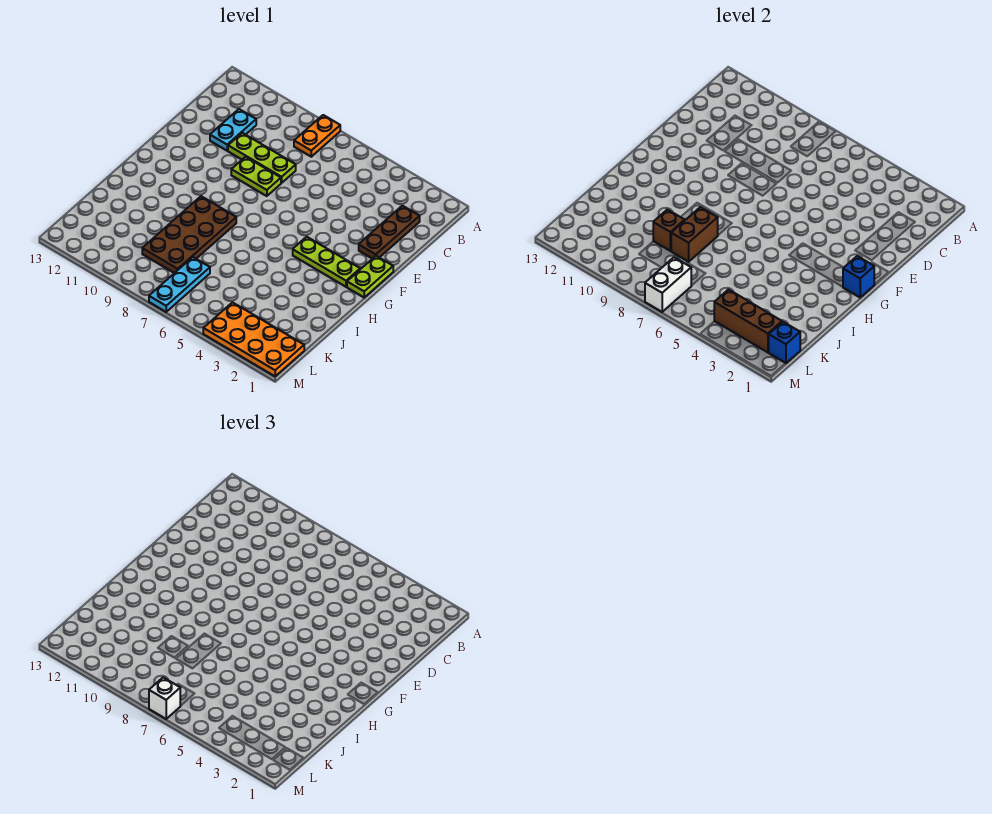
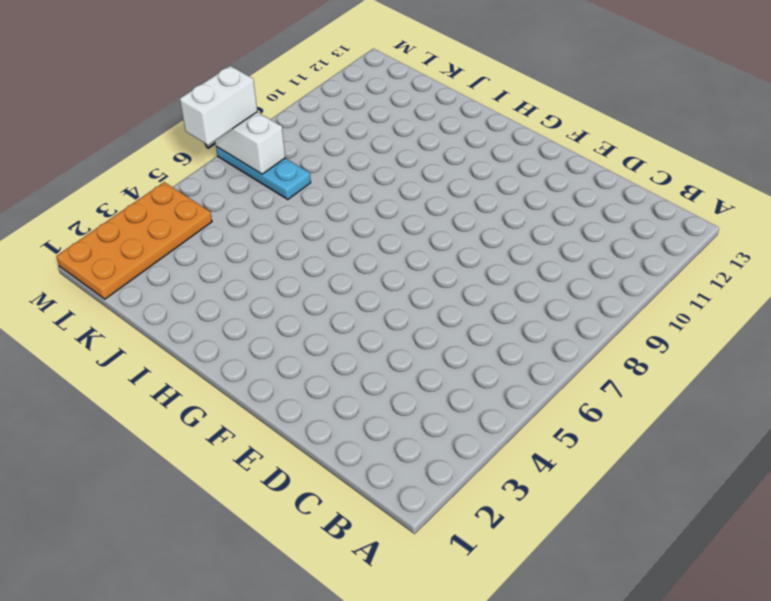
white brick M6:M7 level 3 -> white brick M7 level 3
none -> orange plate A8:B8 level 1
none -> brown plate C2:E2 level 1
none -> cyan plate C11:D11 level 1

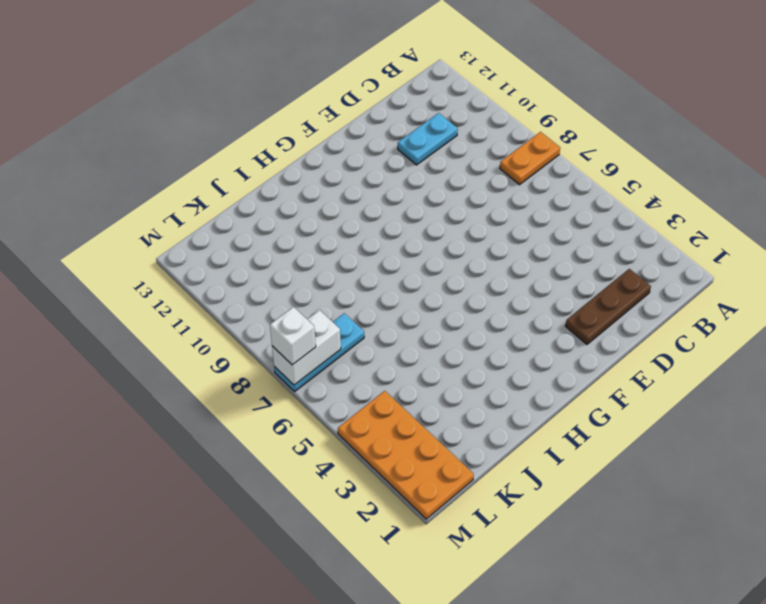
none -> lime plate D8:D10 level 1
none -> lime plate E8:E9 level 1
none -> lime plate F1:G1 level 1

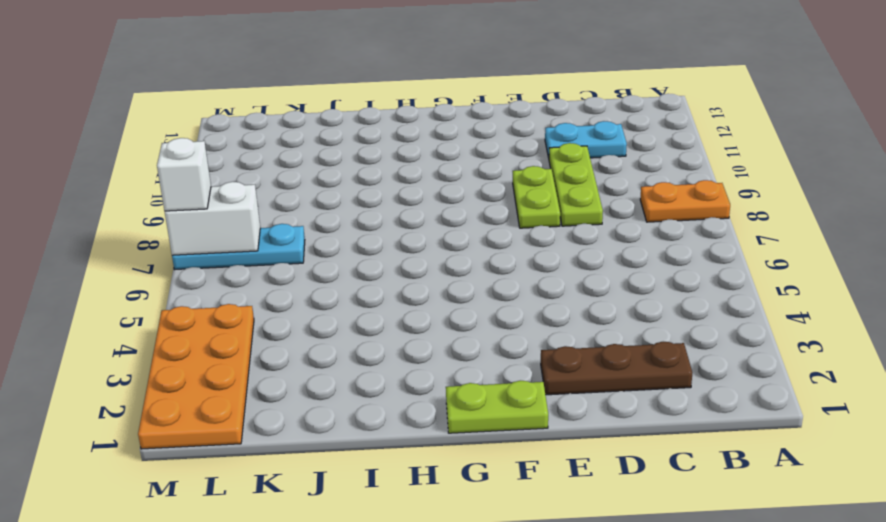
none -> lime plate G2:G4 level 1
none -> brown plate H8:K9 level 1
none -> blue brick G1 level 2

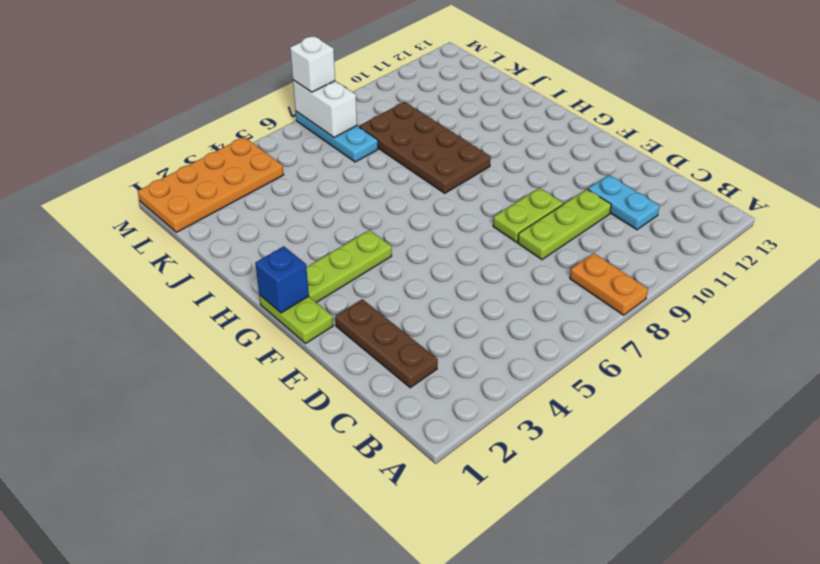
none -> brown brick I8:J8 level 2
none -> brown brick J9 level 2
none -> blue brick L1 level 2

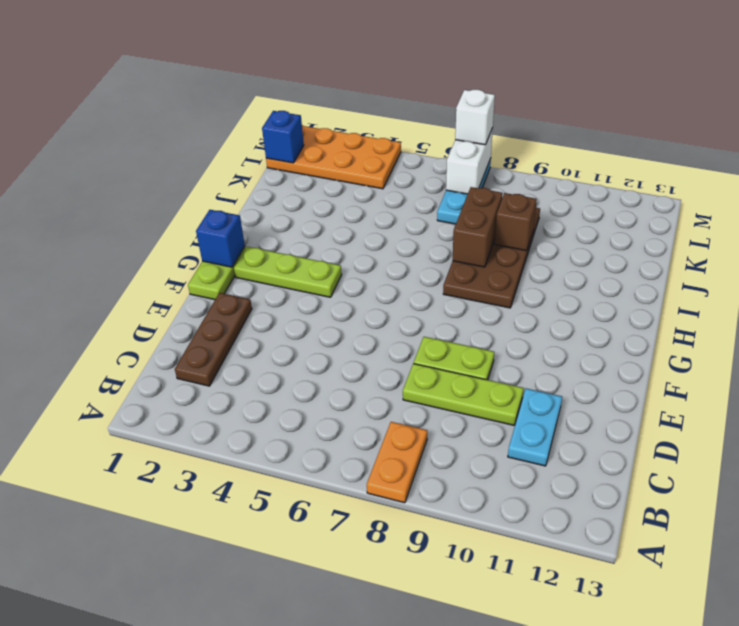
none -> brown brick L2:L4 level 2

